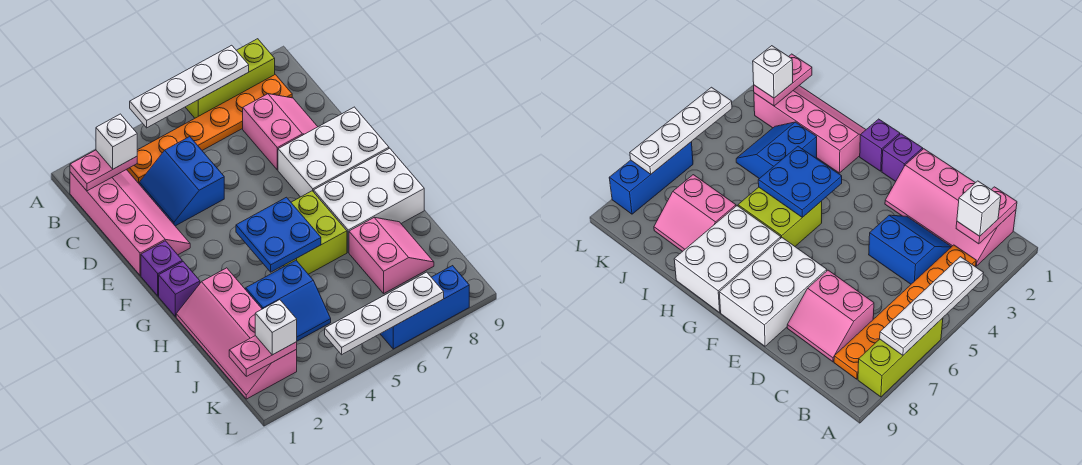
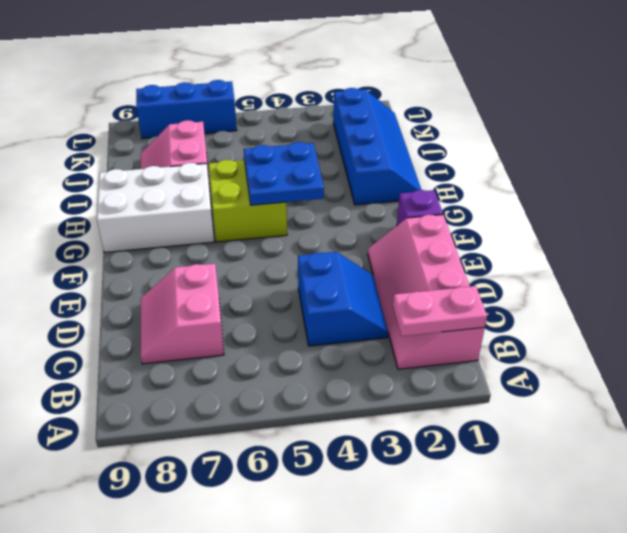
blue slope H1:K2 level 1 top 2 -> pink slope H1:K2 level 1 top 2
none -> lime brick A6:A8 level 1
none -> orange plate B3:B8 level 1
none -> white brick E7:F9 level 1

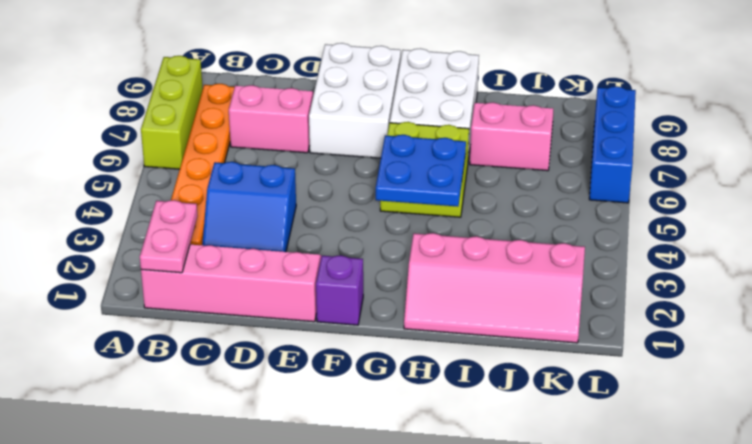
none -> purple brick G1 level 1
none -> blue slope I3:J4 level 1 top I
none -> white plate A4:A7 level 2

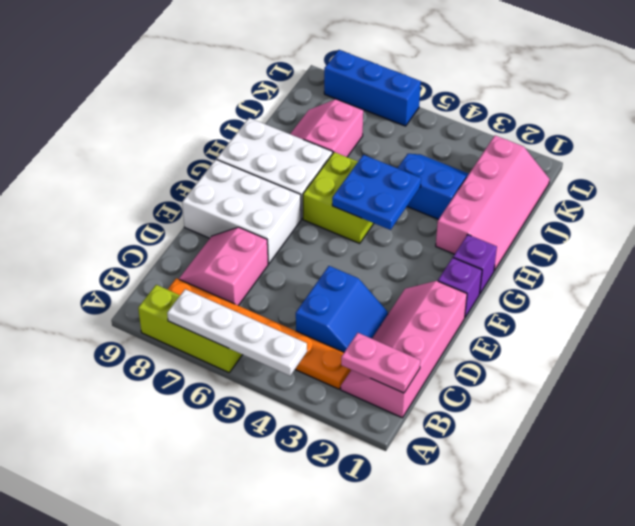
none -> pink plate K1:K2 level 2
none -> white plate L4:L7 level 2
none -> white brick B2 level 3

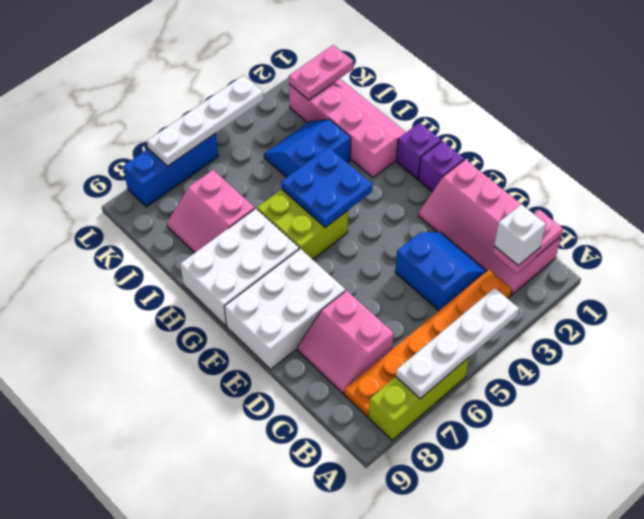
none -> white brick K2 level 3

